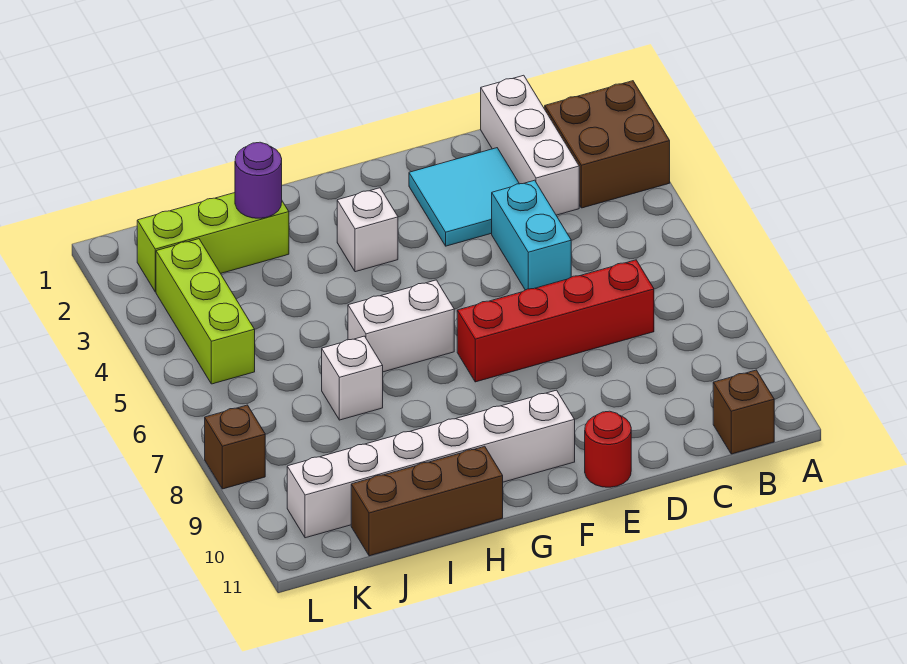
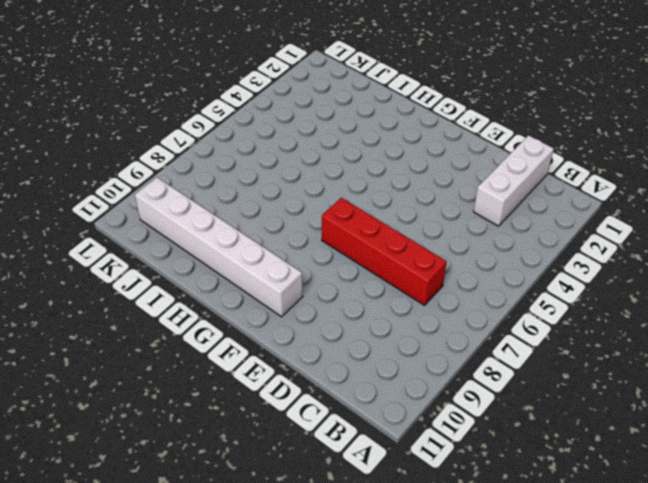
none -> brown brick A2:B3 level 1
none -> brown brick B11 level 1
none -> cyan tile D2:E3 level 1

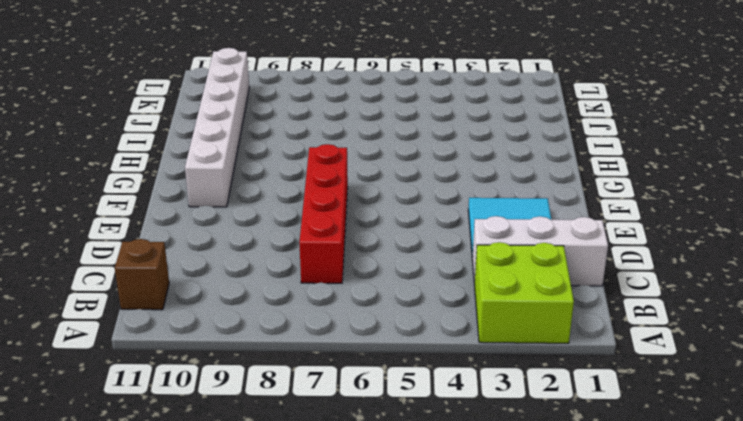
lime brick A2:B3 level 1 -> brown brick A2:B3 level 1
none -> cyan brick D4:D5 level 1
none -> red round brick E11 level 1
none -> white brick G3 level 1

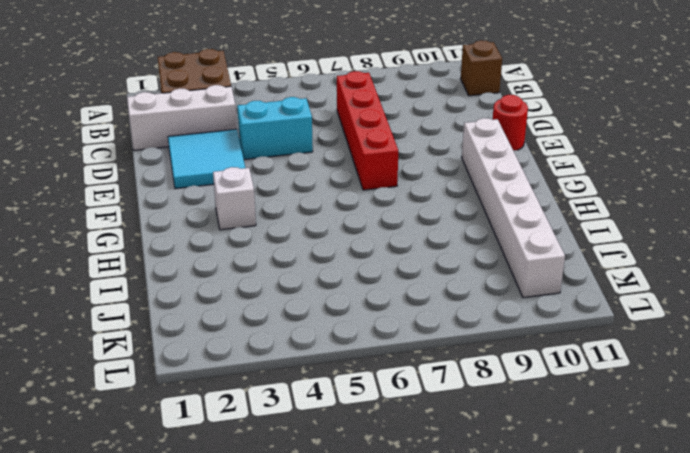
none -> white brick G6:H6 level 1
none -> brown brick H11:J11 level 1
none -> lime brick I2:K2 level 1

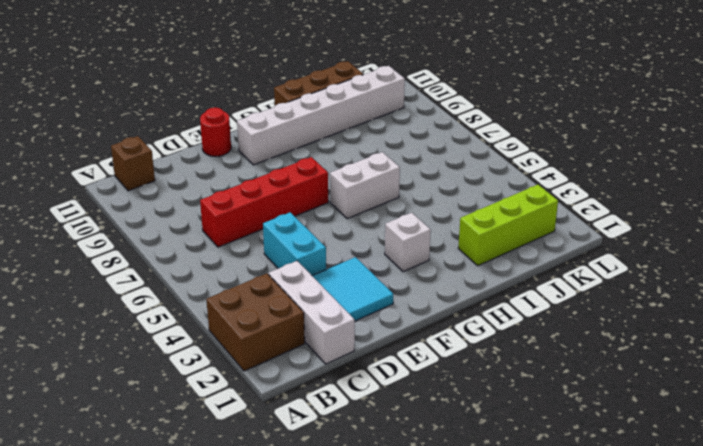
none -> white brick I7 level 1
none -> lime brick K3:K5 level 1
none -> brown brick L8 level 1

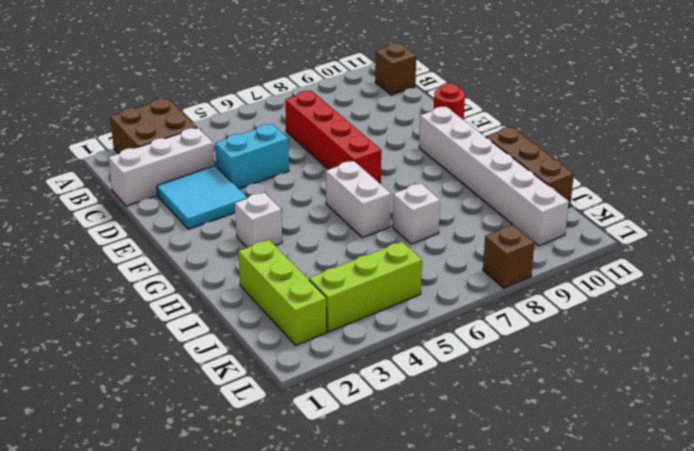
none -> purple round brick I2 level 2

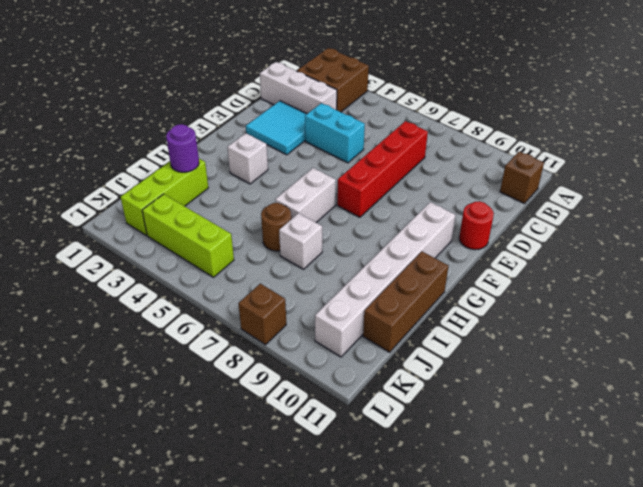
brown round brick I6 level 1 -> none

